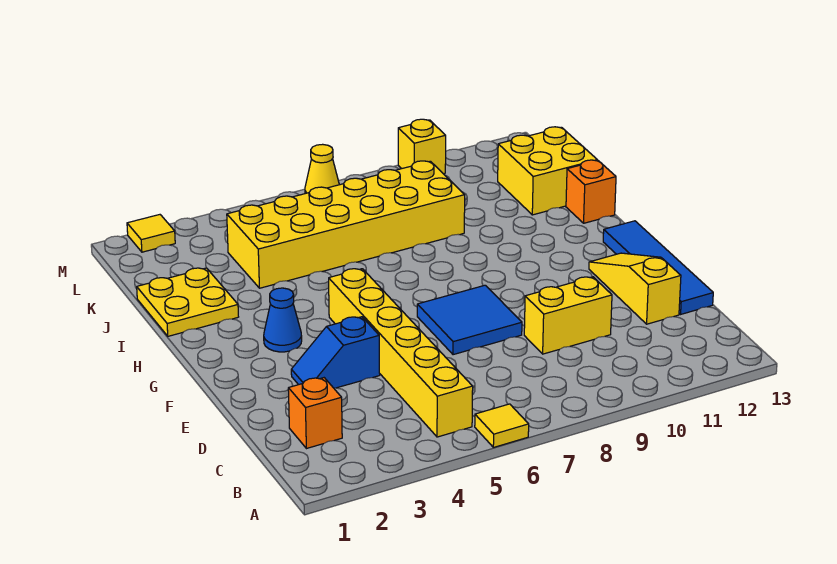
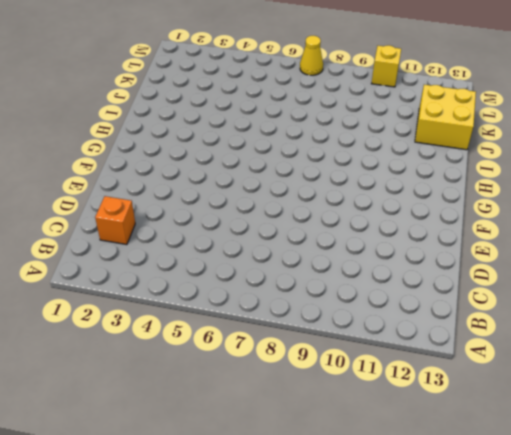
none -> yellow tile A6 level 1
none -> yellow brick B5:G5 level 1
none -> yellow brick D9:D10 level 1

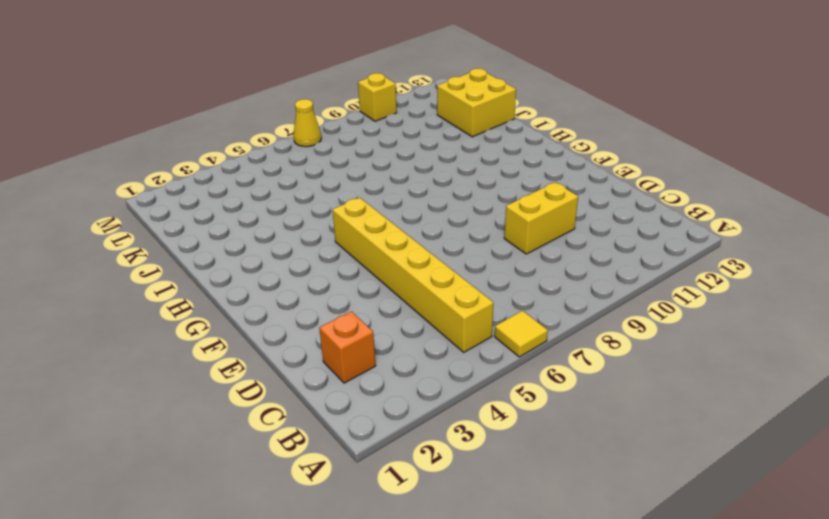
none -> yellow slope D12:F12 level 1 top D
none -> blue tile D13:G13 level 1
none -> blue slope E3:E4 level 1 top 4

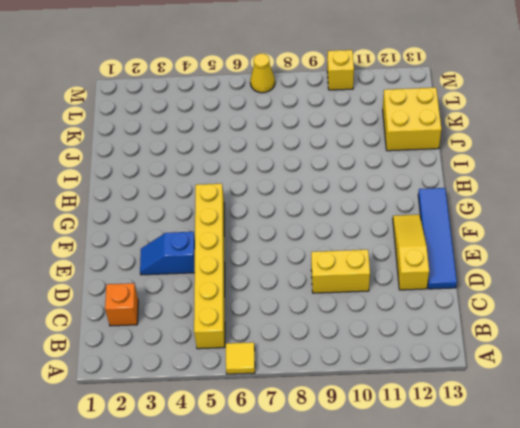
none -> blue tile E7:F8 level 1
none -> blue cone G3 level 1
none -> yellow plate I1:J2 level 1

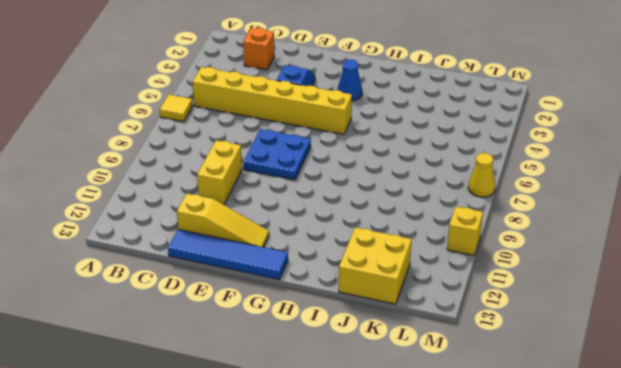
blue plate E7:F8 level 1 -> blue tile E7:F8 level 1
none -> yellow plate I1:J2 level 1
none -> orange brick I13 level 1
none -> yellow brick J4:K9 level 1

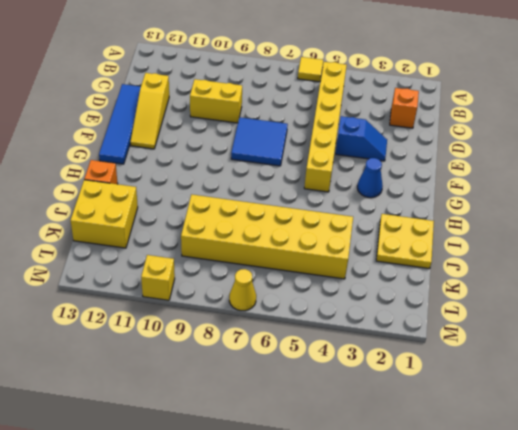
none -> yellow tile M2 level 1

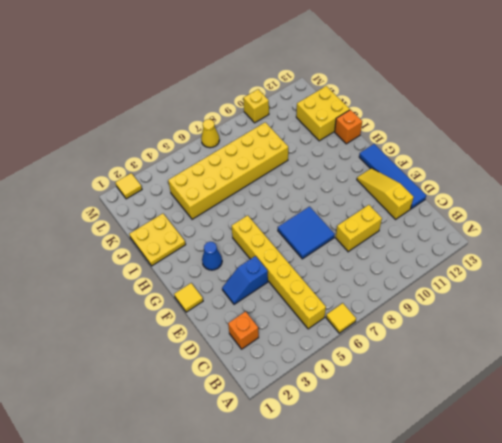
yellow tile F1 level 1 -> none

